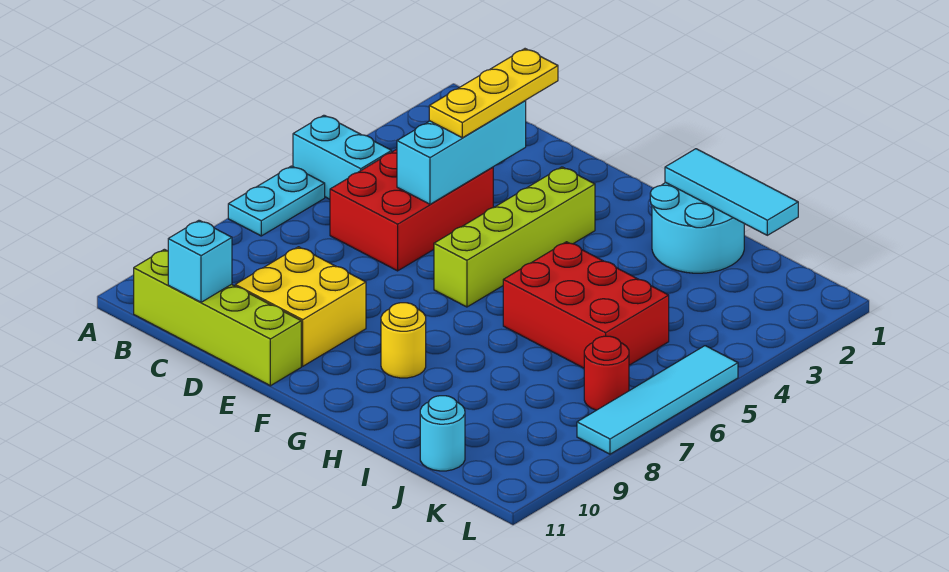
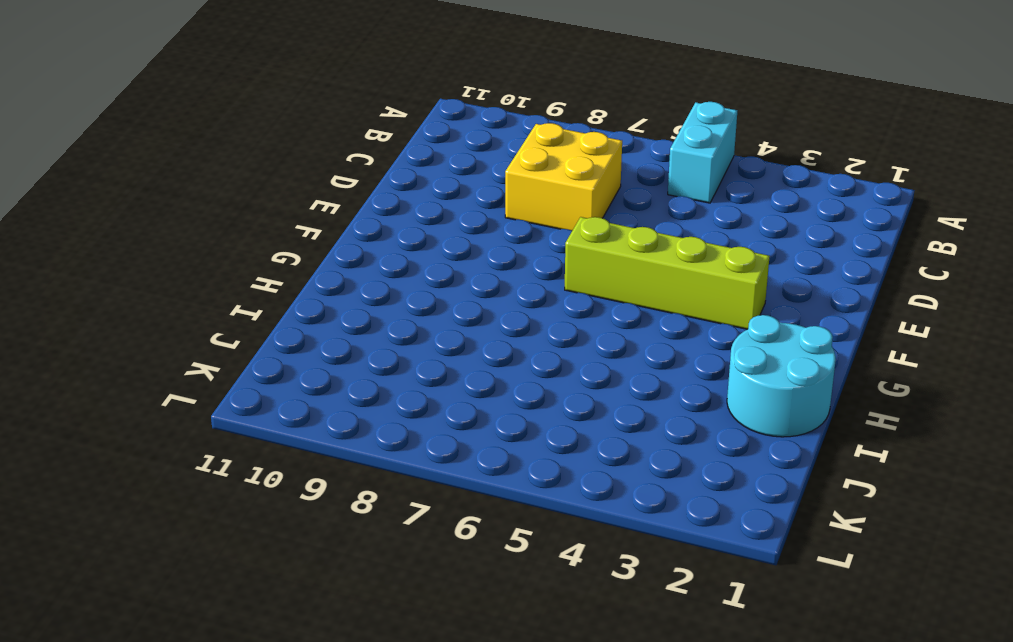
yellow brick C7:D8 level 1 -> yellow brick D9:E10 level 1
none -> cyan plate A6:A7 level 1
none -> lime brick B11:E11 level 1
none -> red brick C4:D6 level 1

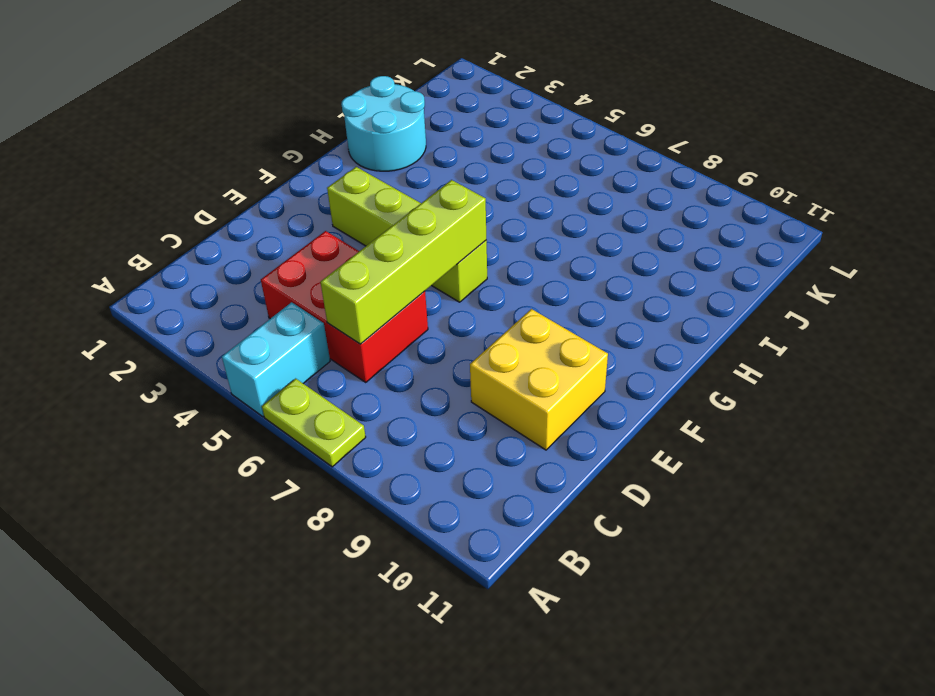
lime plate A6:A7 level 1 -> cyan plate A6:A7 level 1
lime brick C6:F6 level 2 -> lime brick B11:E11 level 1
none -> yellow round brick G9 level 1
none -> red brick H5:J6 level 1
none -> cyan round brick J11 level 1

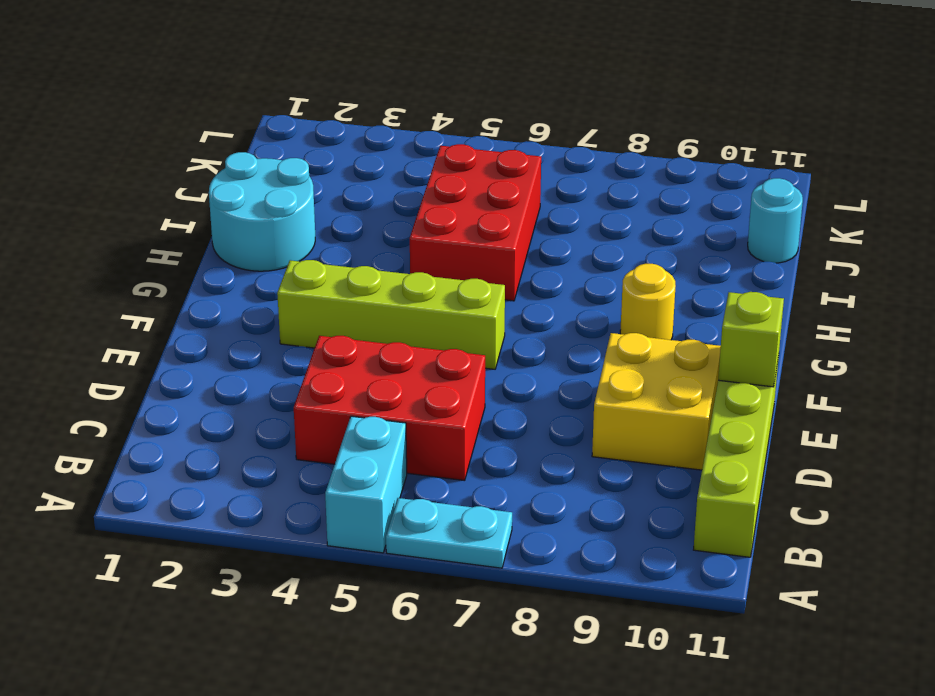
lime brick E11 level 2 -> none
none -> red round brick K7 level 1
none -> cyan tile L5:L8 level 1
none -> cyan brick C11 level 2

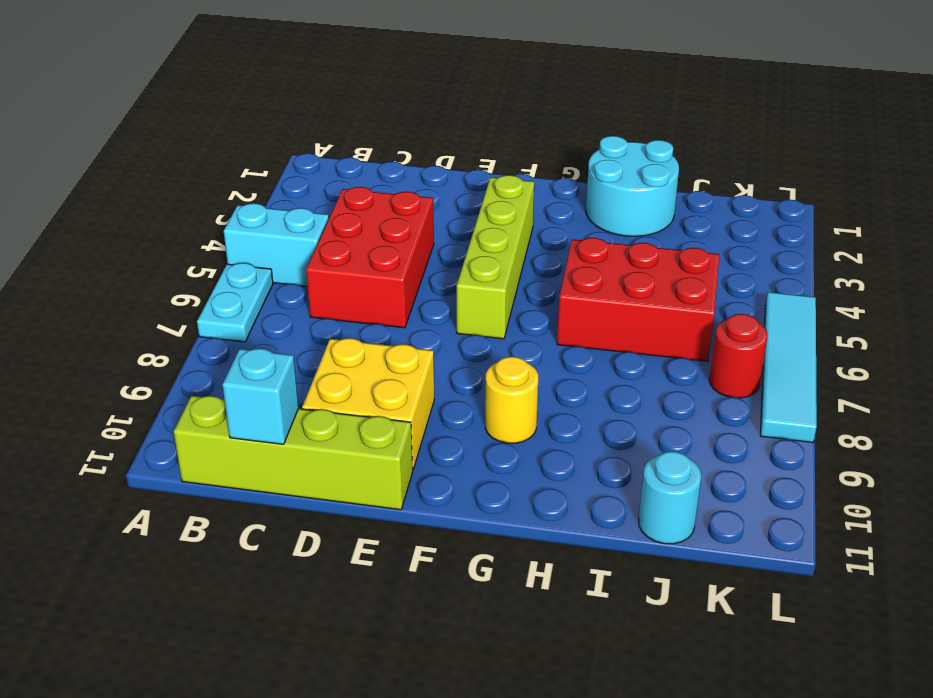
none -> cyan brick D3:D5 level 2
none -> cyan tile H1:J1 level 2
none -> yellow plate D2:D4 level 3

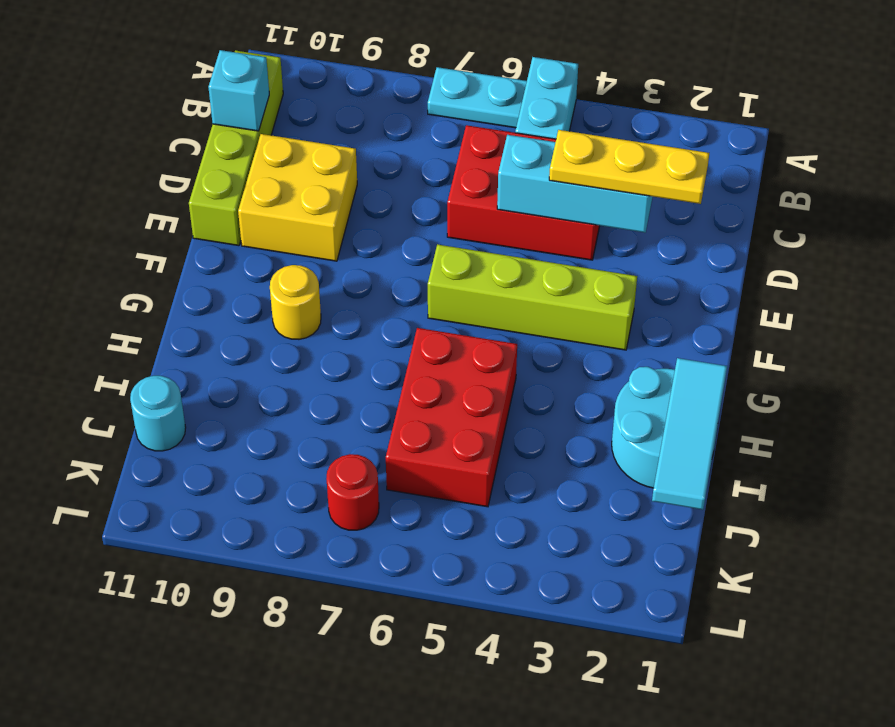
none -> cyan tile L5:L8 level 1

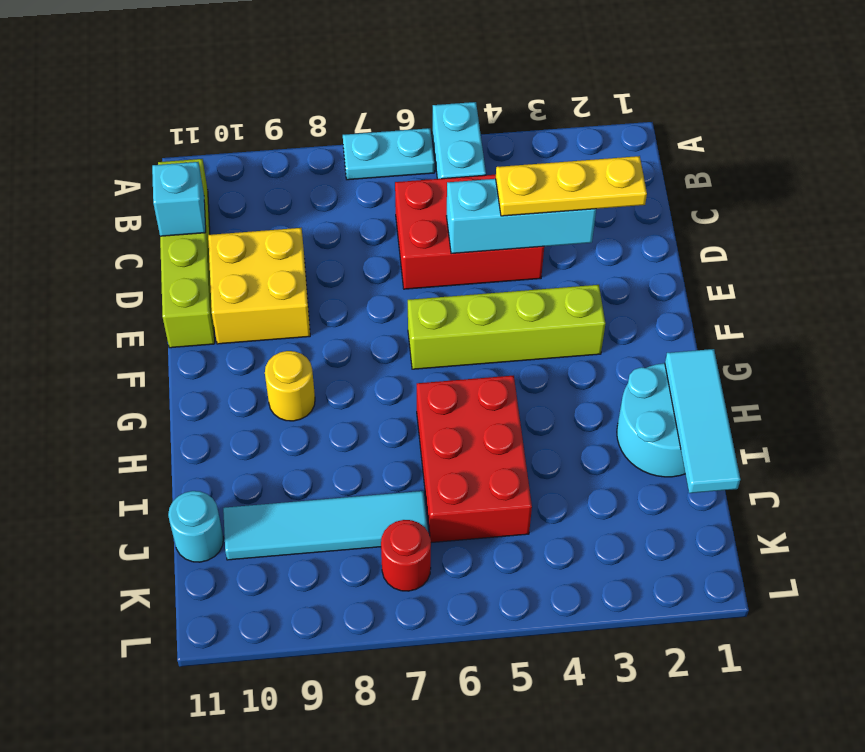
cyan tile J7:J10 level 1 -> cyan tile L5:L8 level 1

